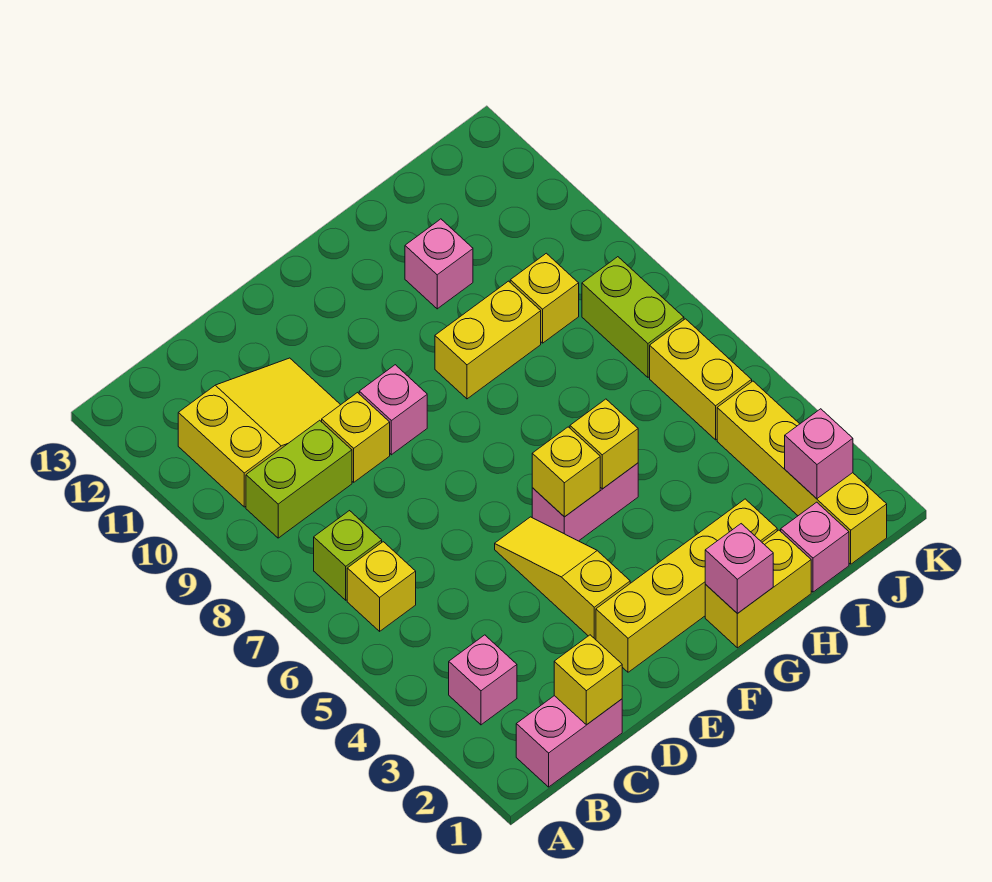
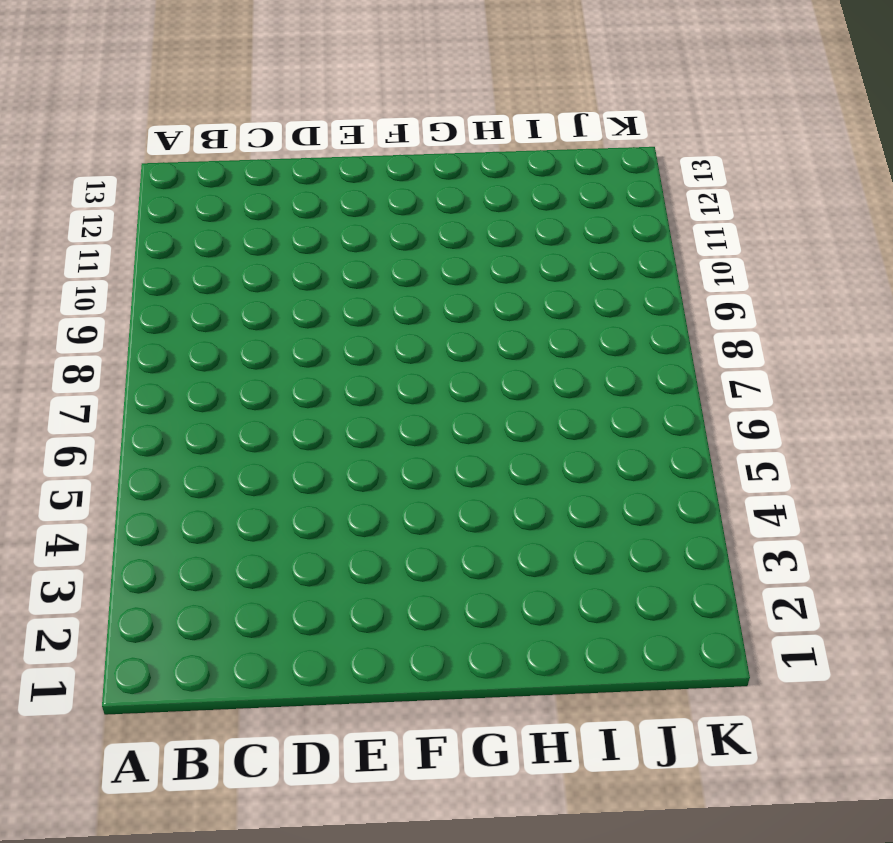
none -> pink brick B1:C1 level 1
none -> pink brick B3 level 1
none -> yellow brick B6 level 1

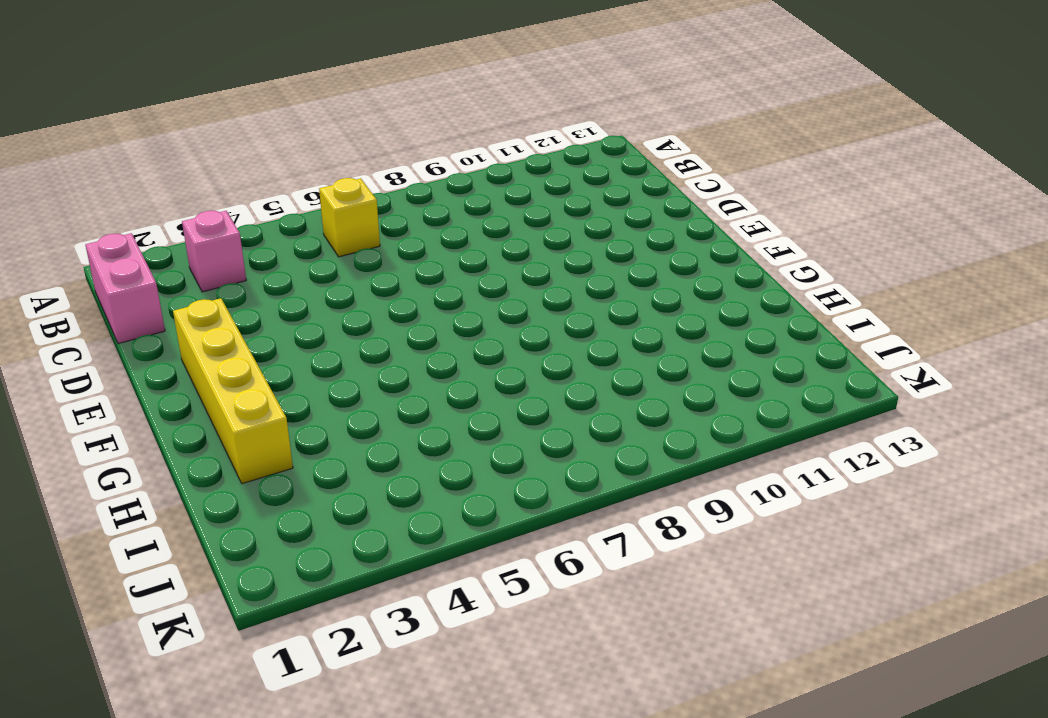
none -> lime brick B7 level 1
none -> lime brick B9:C9 level 1
none -> yellow slope B10:D11 level 1 top B

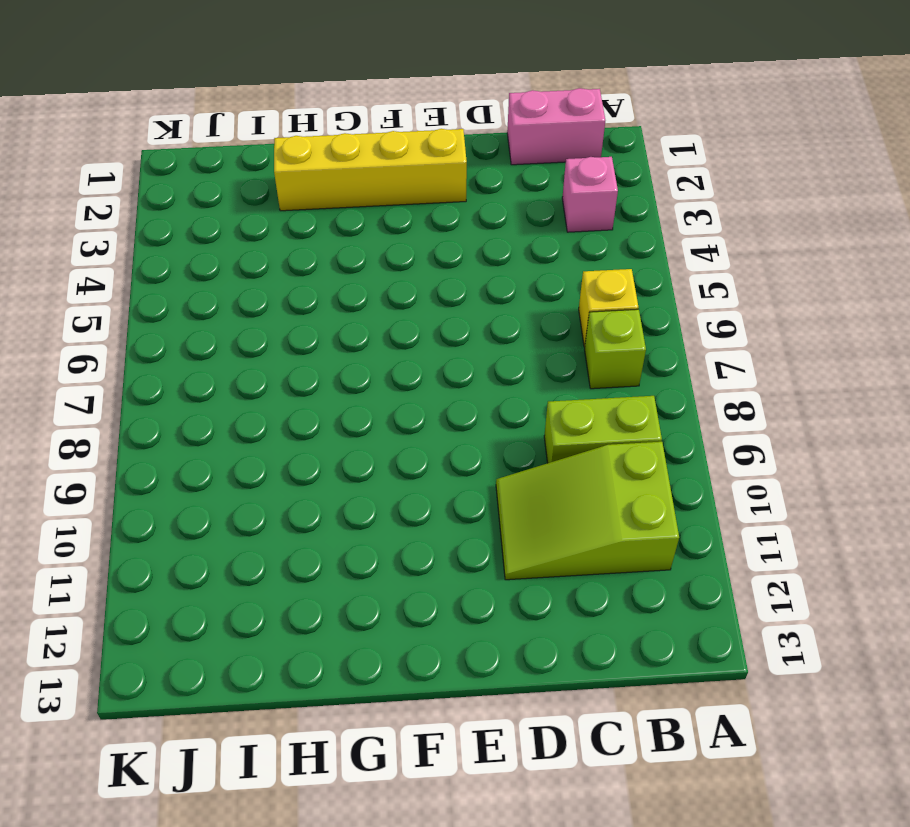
lime slope B10:D11 level 1 top B -> yellow slope B10:D11 level 1 top B
none -> yellow brick D9 level 1
none -> yellow slope E3:E5 level 1 top 3
none -> pink brick E9 level 1

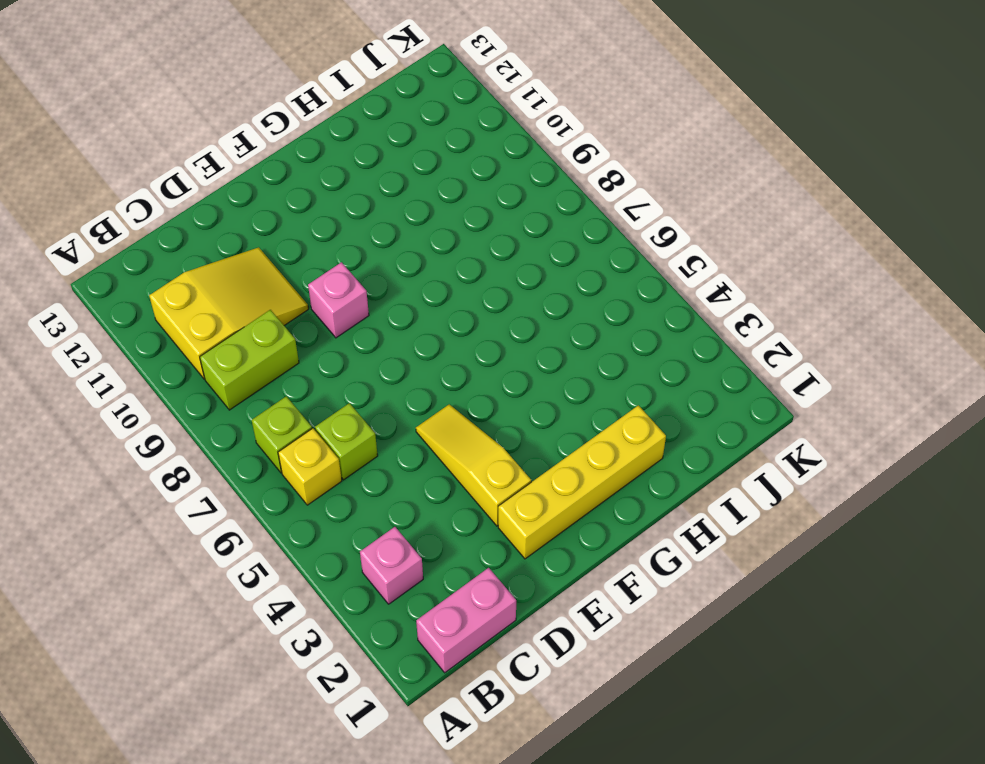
lime brick C6 level 1 -> none
none -> yellow brick D9 level 1
none -> pink brick F5:G5 level 1
none -> yellow brick G1:H1 level 1

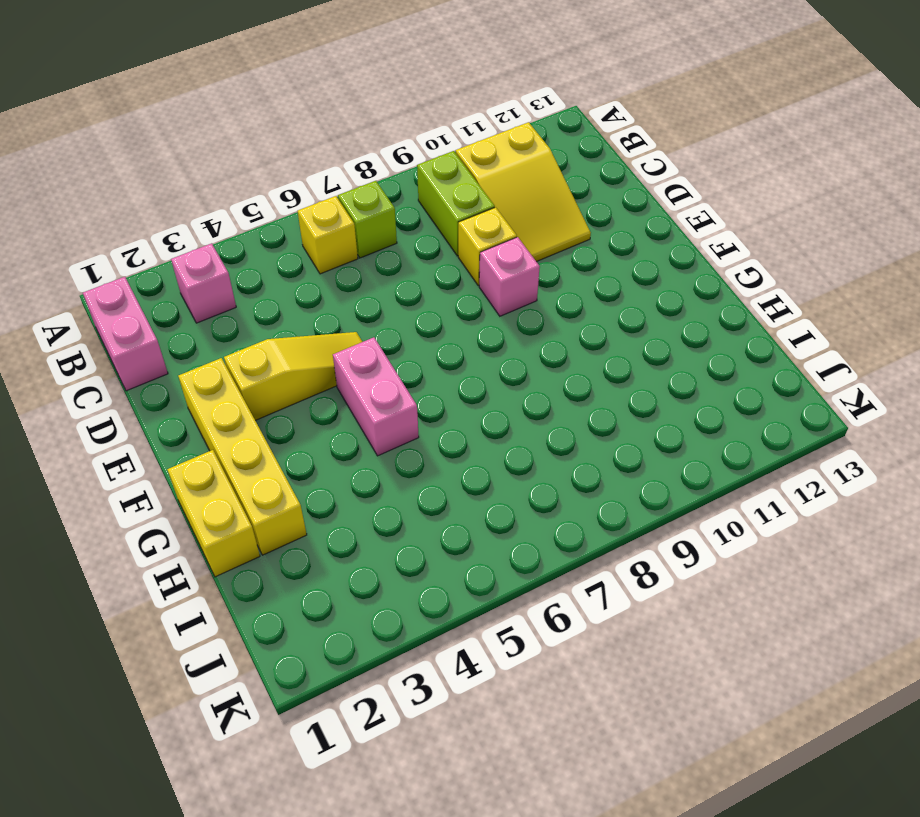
none -> yellow brick G9:H9 level 1
none -> pink brick H11 level 1
none -> pink brick I1 level 1

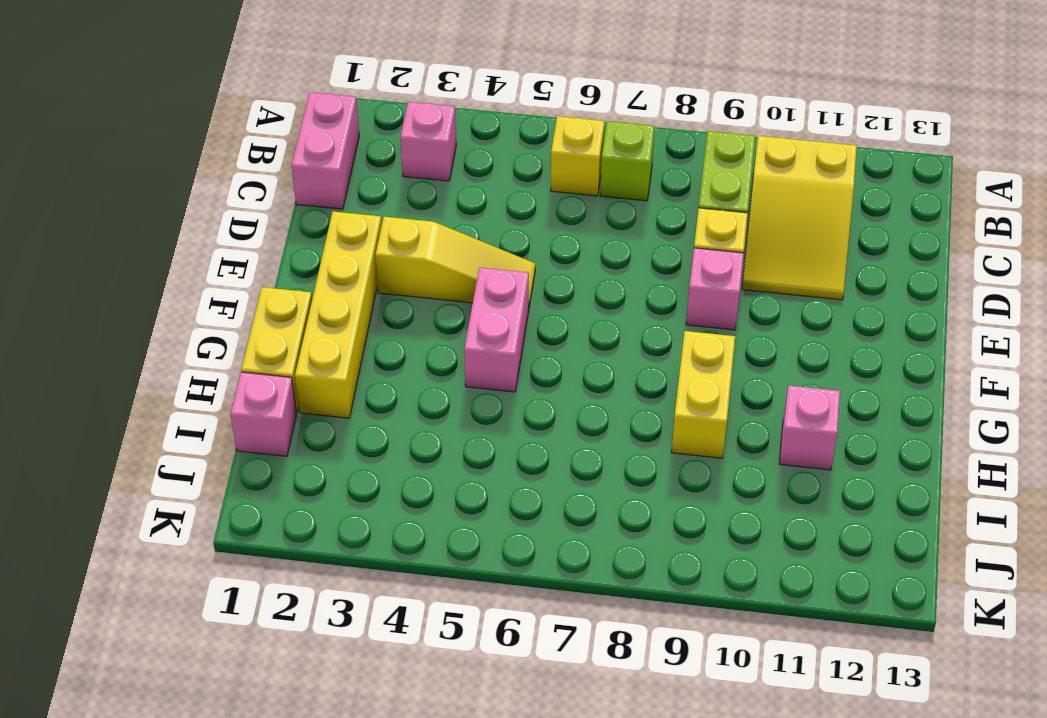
none -> yellow brick I9 level 1
none -> yellow brick J1:J4 level 1
none -> yellow brick J5:J6 level 1

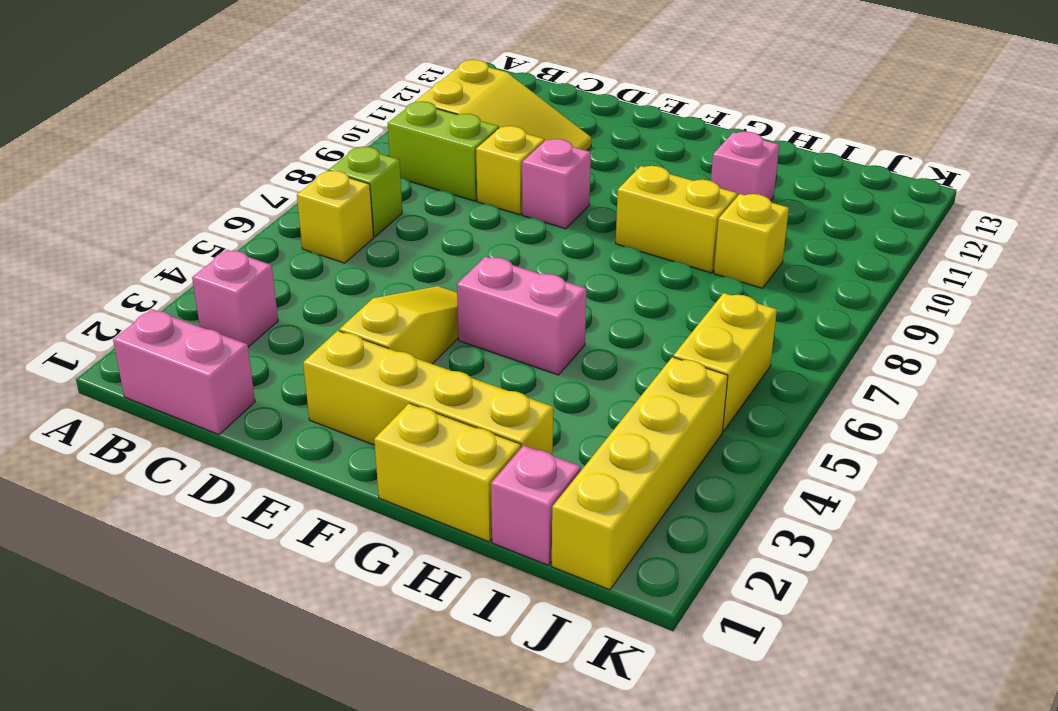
none -> lime brick J7:J8 level 1
none -> yellow brick C1 level 2
none -> yellow brick F5 level 2

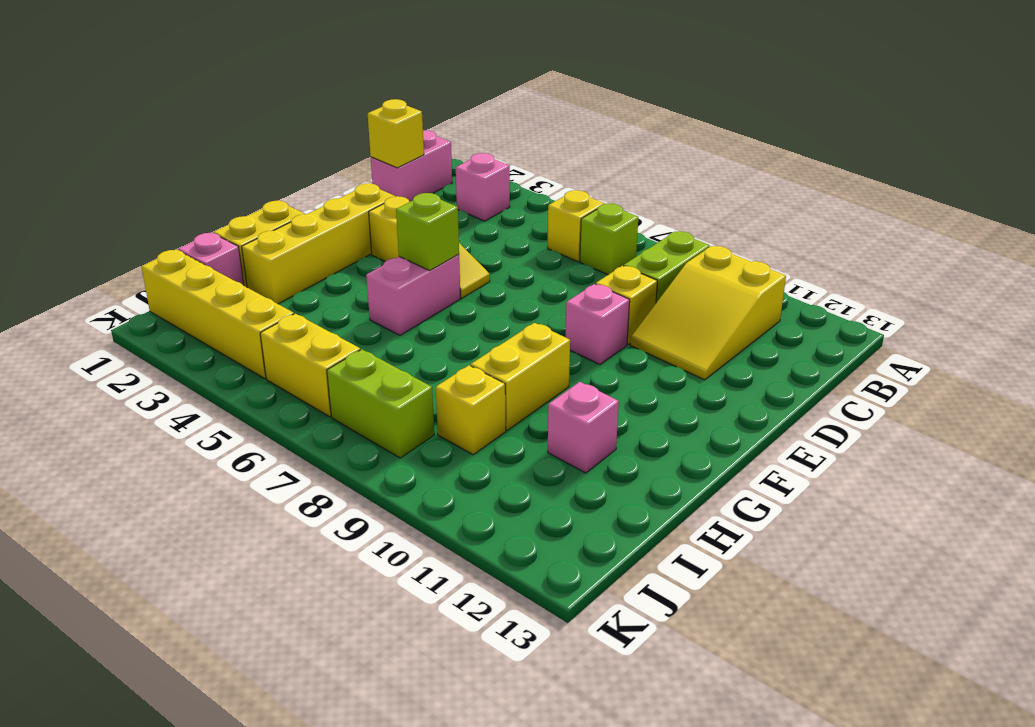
lime brick F5 level 2 -> yellow brick F5 level 2
none -> pink brick G1 level 2
none -> yellow brick G5 level 2
none -> pink brick J2 level 2

